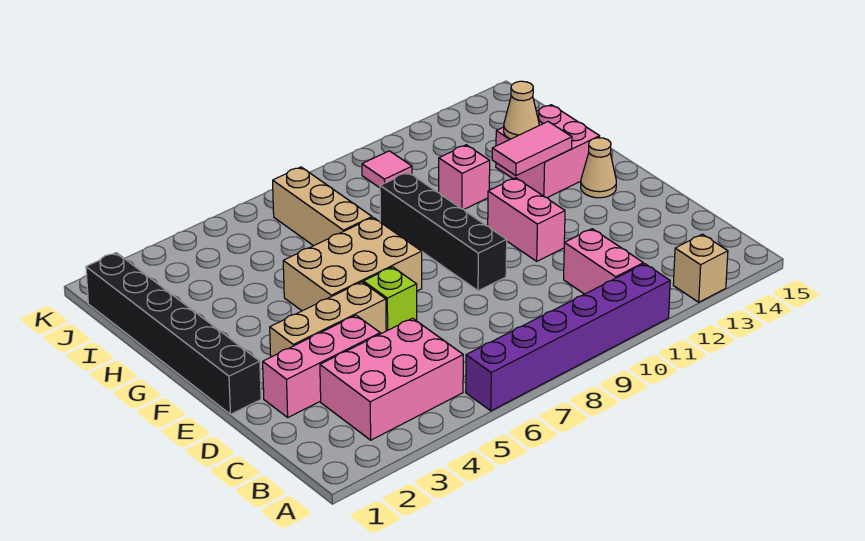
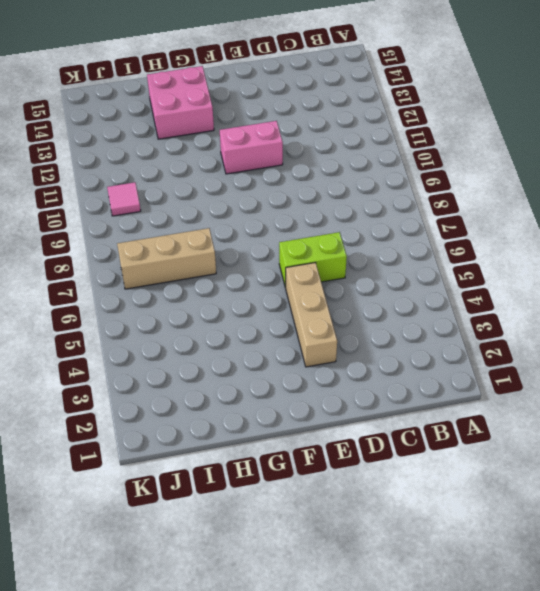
lime brick D6:E6 level 1 -> lime brick E6 level 1
none -> purple brick A6:A11 level 1
none -> tan brick A13 level 1
none -> pink brick B3:C5 level 1

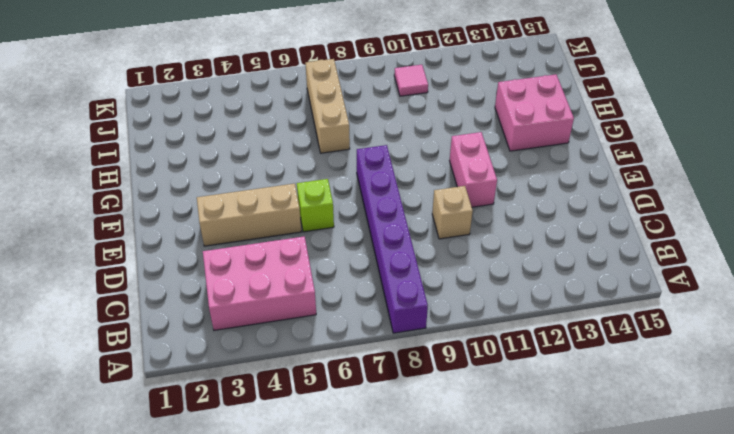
purple brick A8:F8 level 1 -> purple brick A6:A11 level 1
tan brick D10 level 1 -> tan brick A13 level 1
none -> pink brick B11:C11 level 1
none -> pink brick D2:D4 level 1
none -> black brick E1:J1 level 1

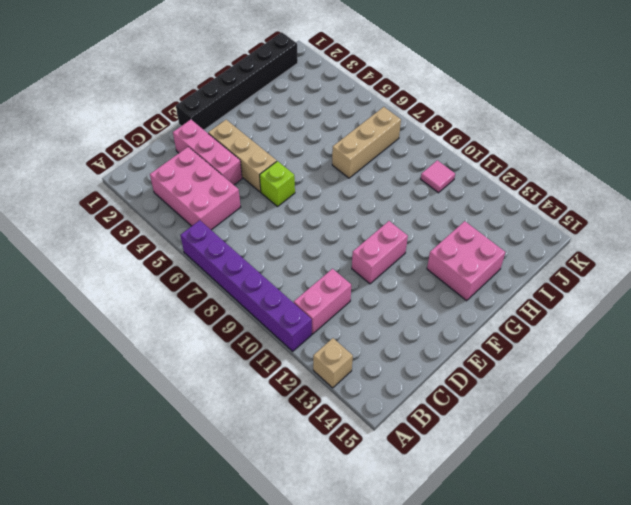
none -> black brick E9:H9 level 1
none -> tan brick F5:G7 level 1
none -> tan cone F14 level 1

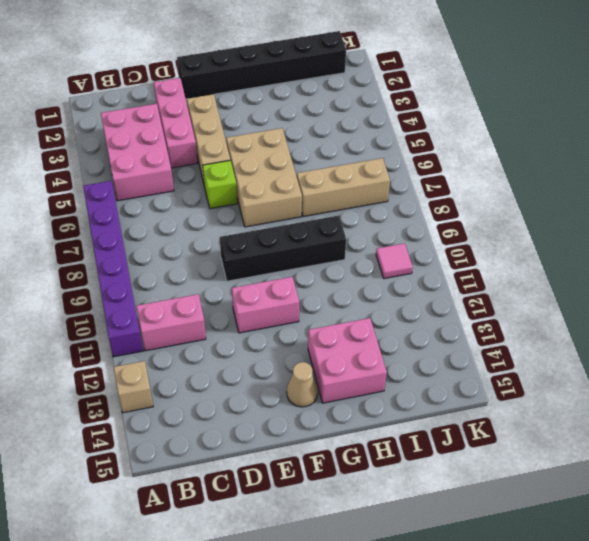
none -> pink brick H11 level 1
none -> pink tile G12:G13 level 2
none -> tan cone H13 level 2

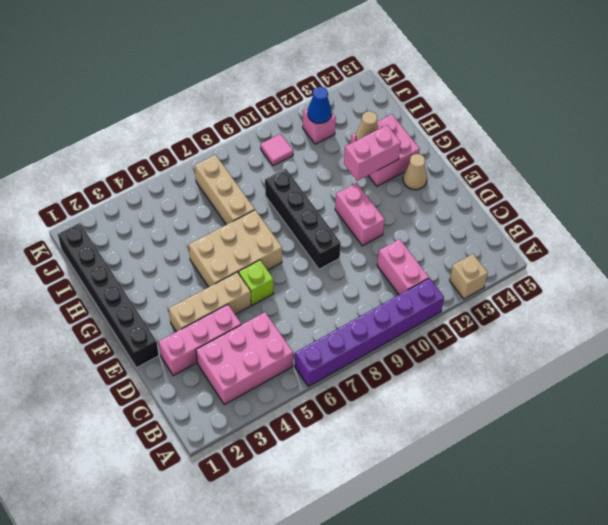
pink brick G12:G13 level 2 -> pink tile G12:G13 level 2
pink brick J12 level 1 -> pink brick H11 level 1
blue cone J12 level 2 -> none

